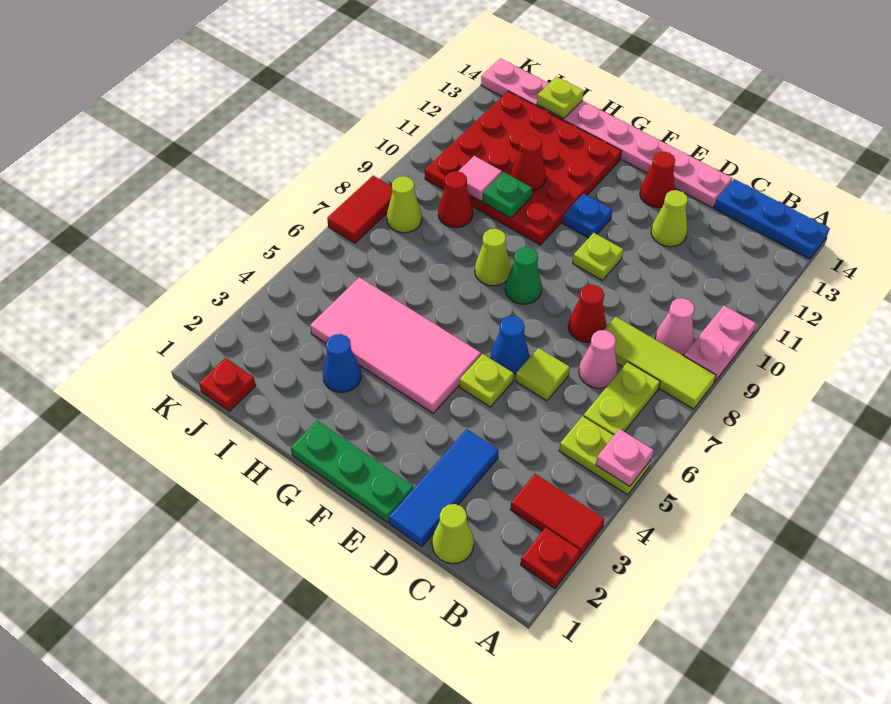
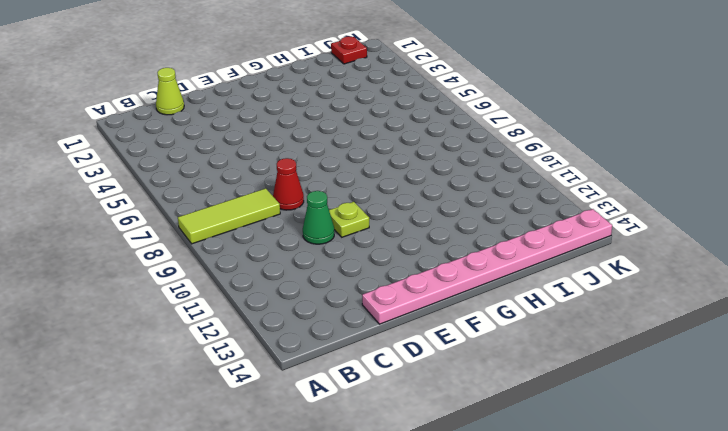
green cone D10 level 1 -> green cone F8 level 1
none -> red plate A2 level 1
none -> red tile A3:B3 level 1
none -> lime plate A5:B5 level 1
none -> pink plate A9:A10 level 1

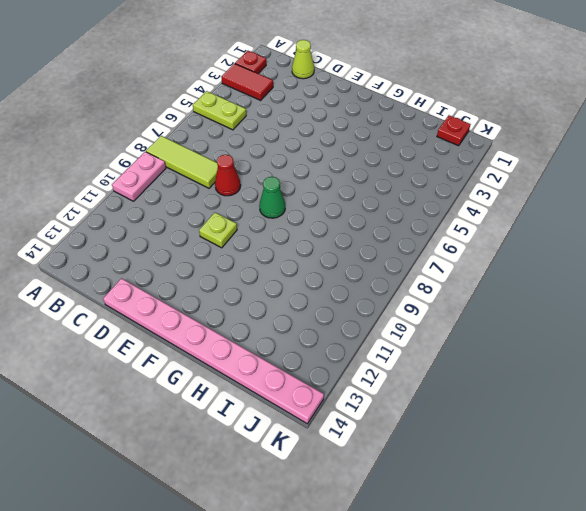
none -> blue plate A14:C14 level 1
none -> lime plate B6:B7 level 1
none -> pink cone B9 level 1
none -> pink cone C7 level 1

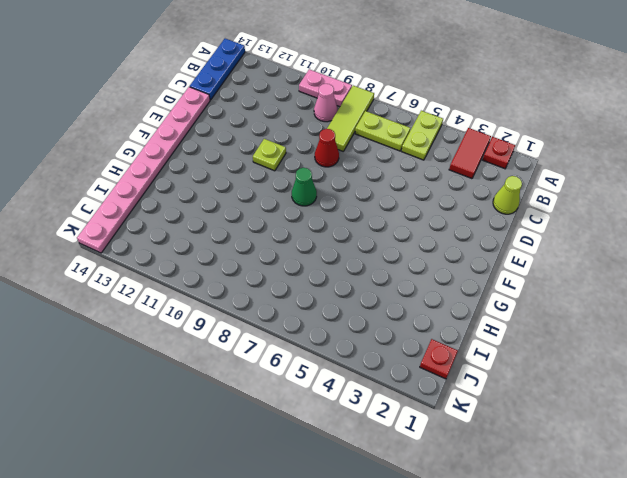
none -> pink cone C7 level 1
none -> blue tile D1:D3 level 1
none -> lime tile D6 level 1
none -> lime cone D12 level 1

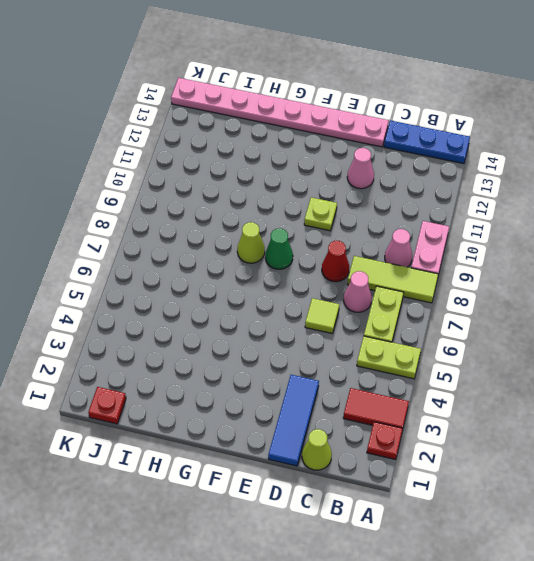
pink cone D12 level 1 -> lime cone D12 level 1
none -> green plate E1:G1 level 1
none -> lime plate E5 level 1
none -> blue cone E6 level 1
none -> red cone E13 level 1

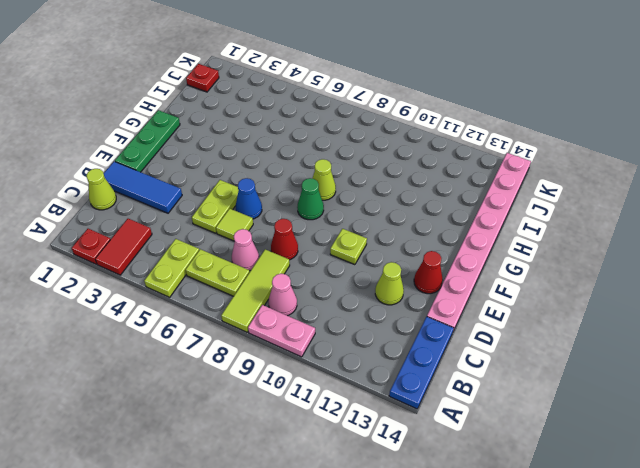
lime plate D5:E5 level 1 -> lime plate E5 level 1
none -> pink tile F4:I5 level 1
none -> blue plate F11 level 1
none -> red plate G10:J13 level 1
none -> blue cone H3 level 1

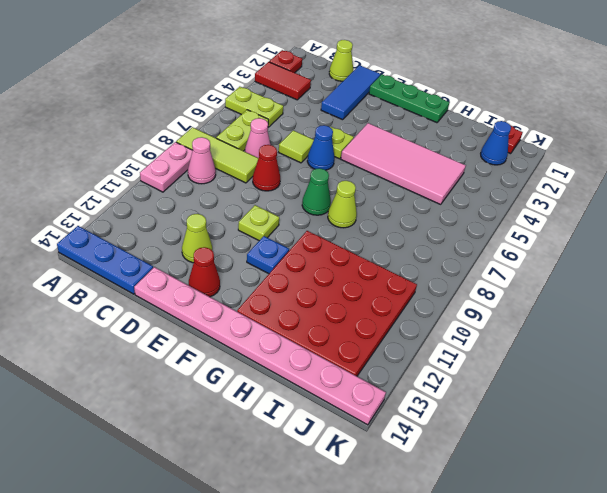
blue cone J2 level 1 -> blue cone H3 level 1
none -> red cone I9 level 1
none -> lime cone J8 level 1
none -> red tile K7:K8 level 1
none -> pink plate A5 level 2

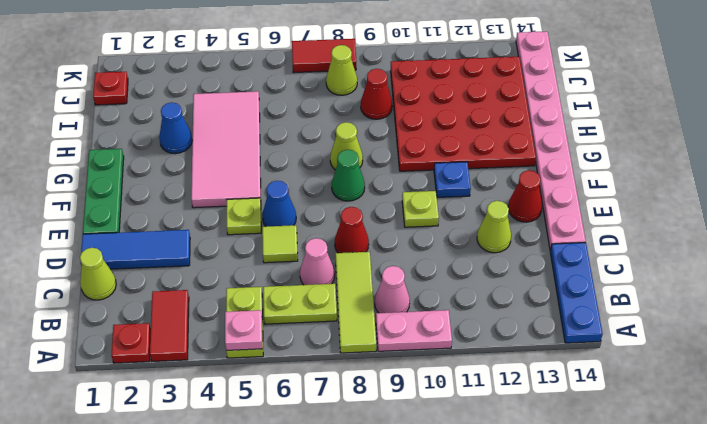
none -> green plate H10 level 2
none -> red cone H11 level 2
none -> pink tile I10 level 2
none -> lime plate I14 level 2

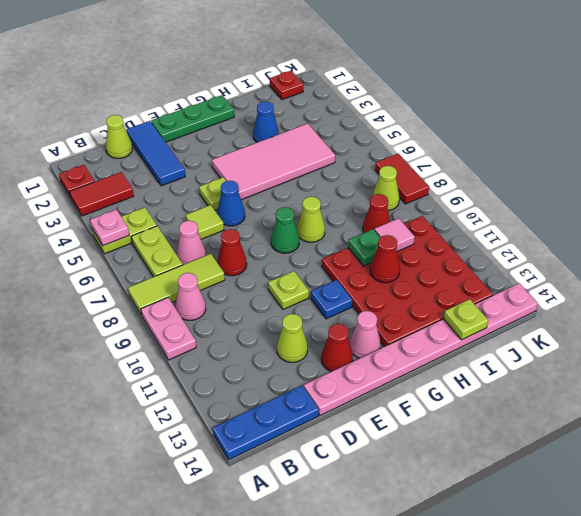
pink cone F13 level 1 -> none

